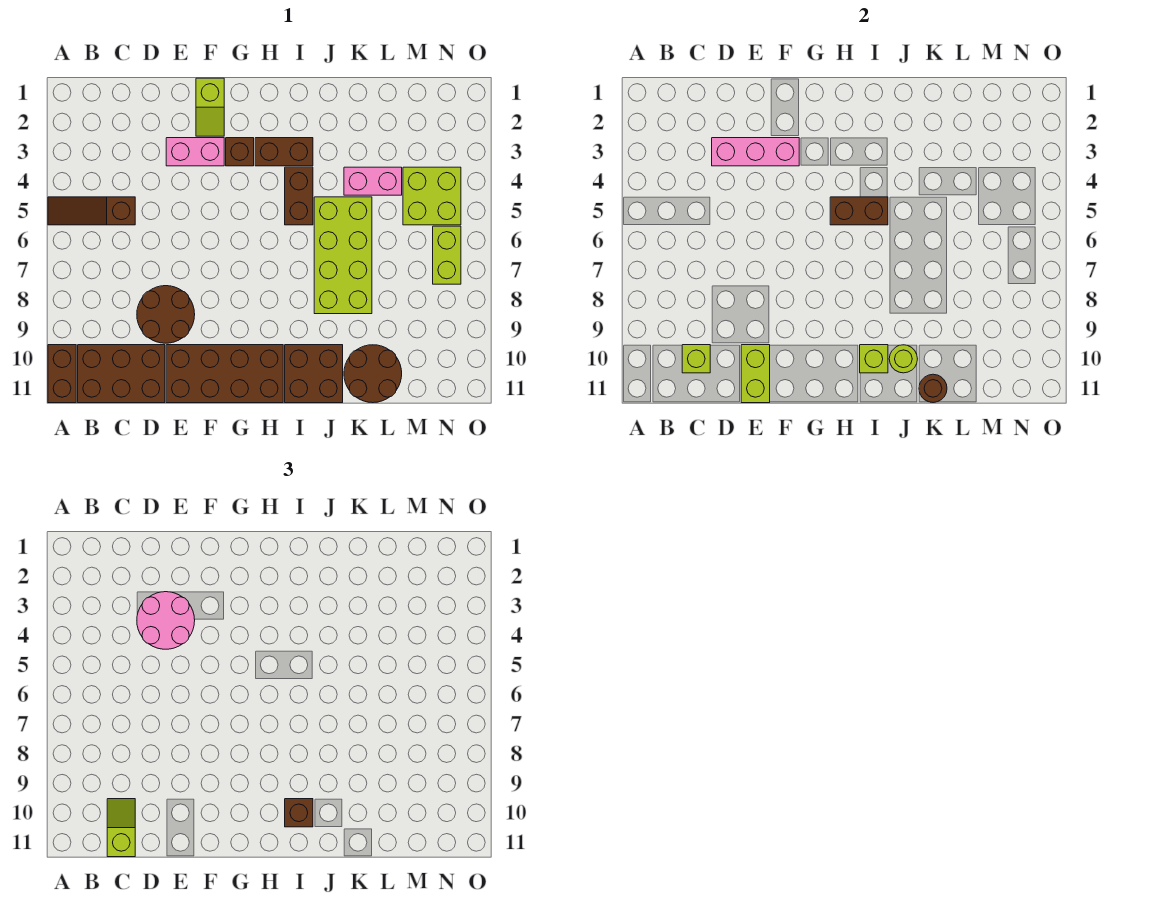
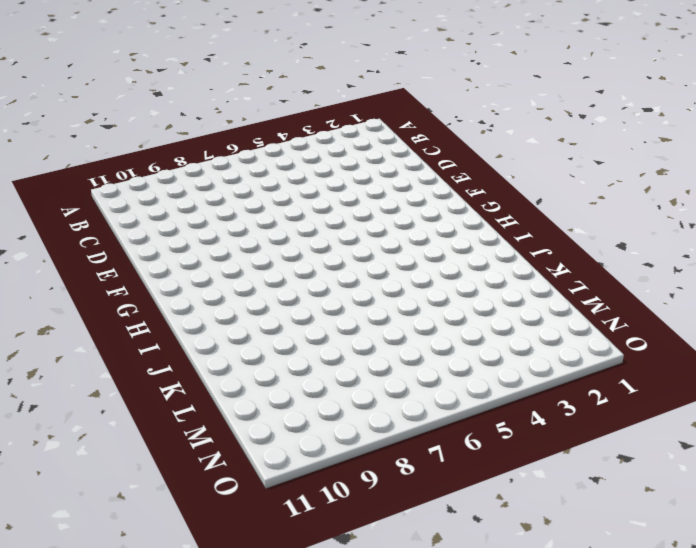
none -> brown slope A5:C5 level 1 top C
none -> brown brick A10:A11 level 1
none -> brown brick B10:D11 level 1

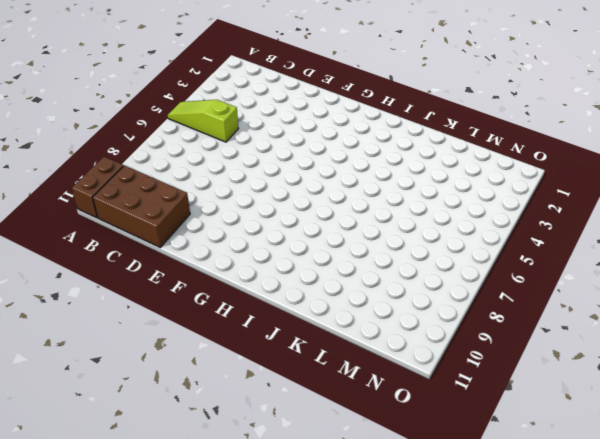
lime slope A5:C5 level 1 top C -> brown slope A5:C5 level 1 top C
none -> brown round brick D8:E9 level 1
none -> pink brick E3:F3 level 1
none -> brown brick E10:H11 level 1

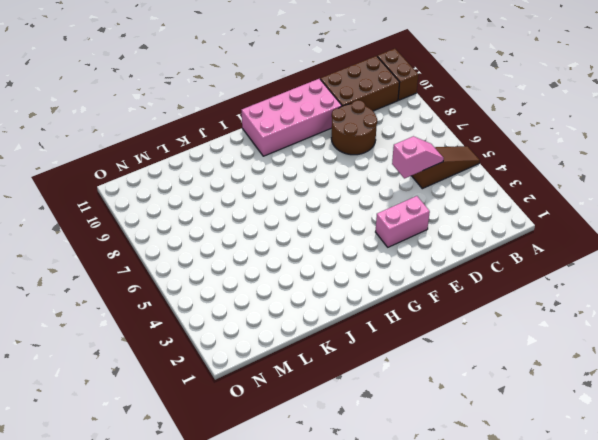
pink slope C5:D5 level 2 top D -> none
pink brick E10:H11 level 1 -> brown brick E10:H11 level 1
none -> lime slope F1:F2 level 1 top 1
none -> brown brick G3 level 1
none -> brown brick H3:I3 level 1

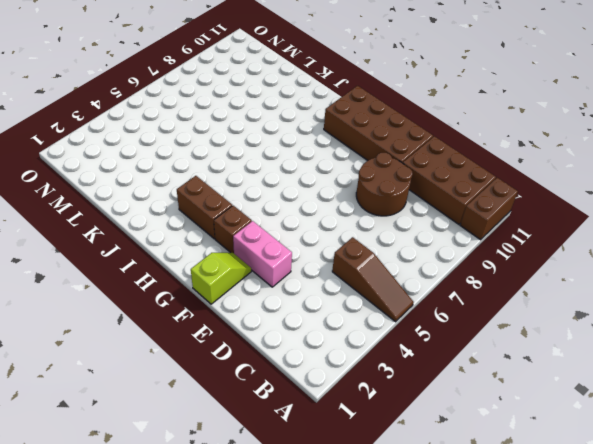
none -> brown brick I4:I5 level 1
none -> brown brick I10:J11 level 1
none -> lime brick J5:K8 level 1

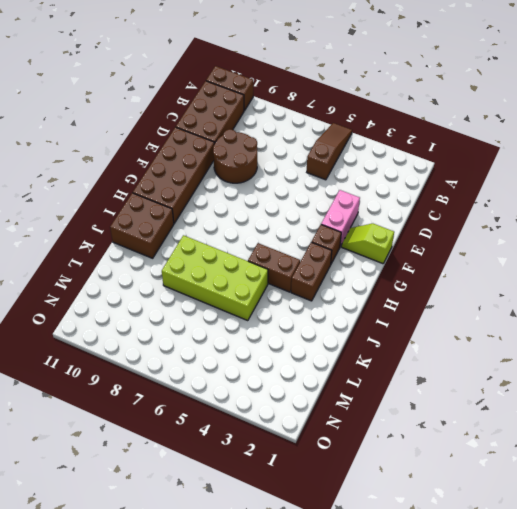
none -> pink brick K4:L4 level 1
none -> brown round brick K10:L11 level 1
none -> lime brick M4:N5 level 1

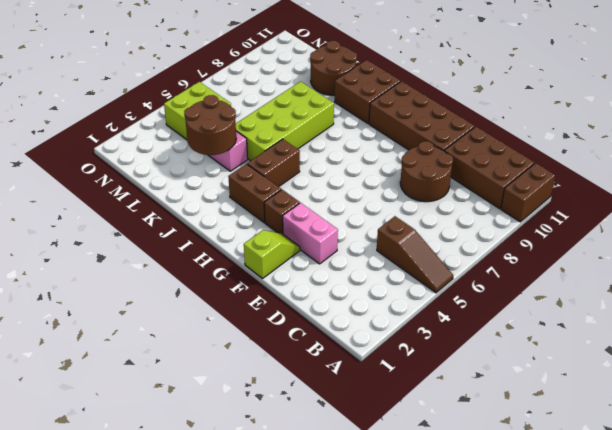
brown round brick K3:L4 level 2 -> none
none -> lime brick N6:N7 level 1
none -> lime brick C10 level 2
none -> pink brick D3:F3 level 2

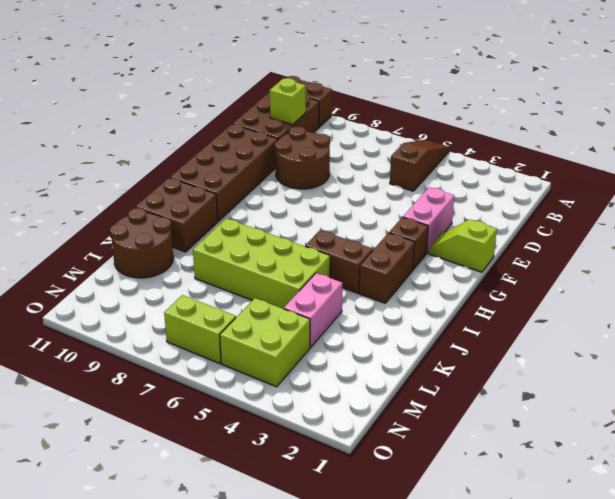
none -> pink brick D3:F3 level 2
none -> lime brick E10:E11 level 2
none -> brown brick H5:I5 level 2

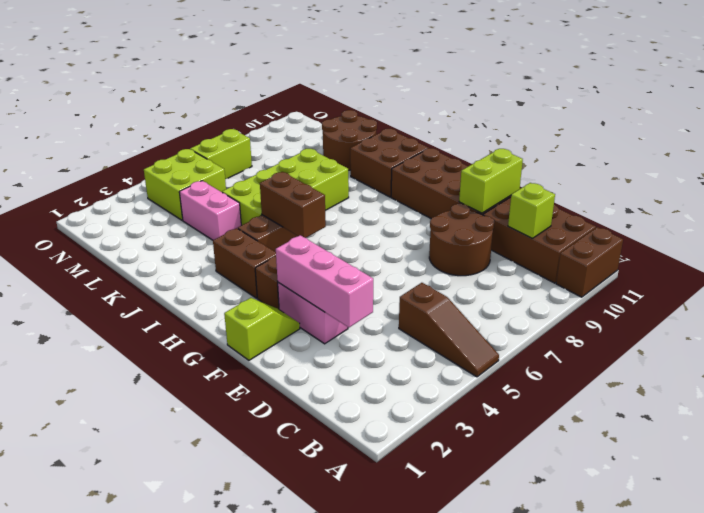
none -> lime brick I10 level 2
none -> lime round brick J10 level 2
none -> brown round brick K11 level 2

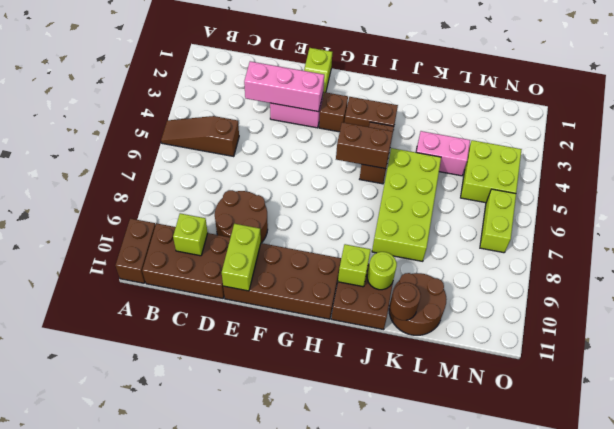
none -> lime slope C10:C11 level 3 top 11
none -> pink round brick D3:E4 level 3
none -> brown brick I10 level 3

